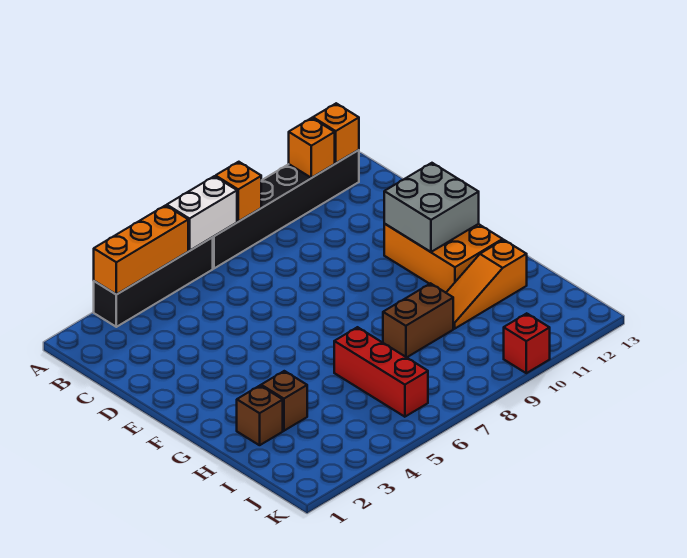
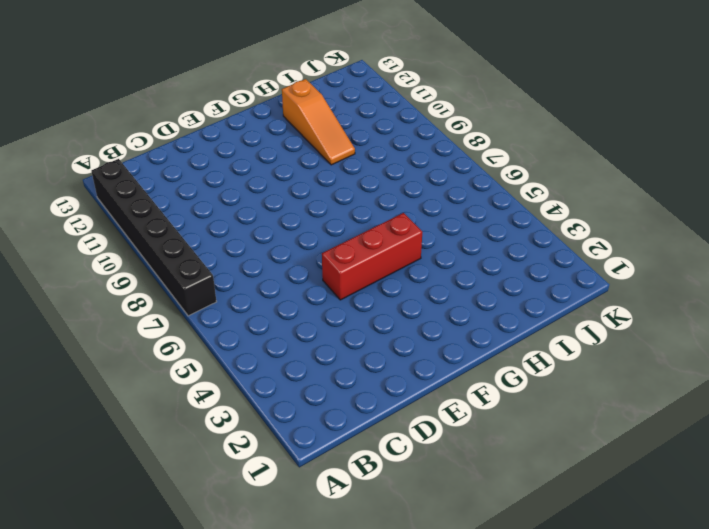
red brick E5:G5 level 1 -> red brick H6:J6 level 1
none -> black brick A3:A6 level 1
none -> orange brick E11:G12 level 1
none -> brown brick H2 level 1

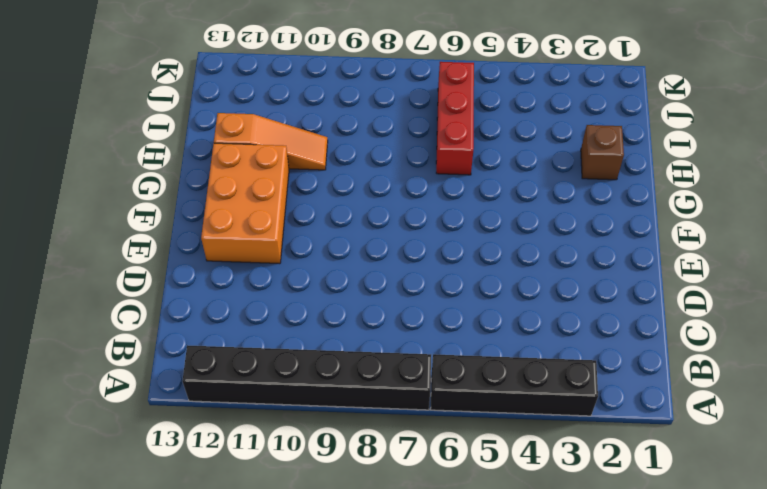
none -> brown brick H3 level 1
none -> brown brick H8:H9 level 1
none -> red brick K10 level 1

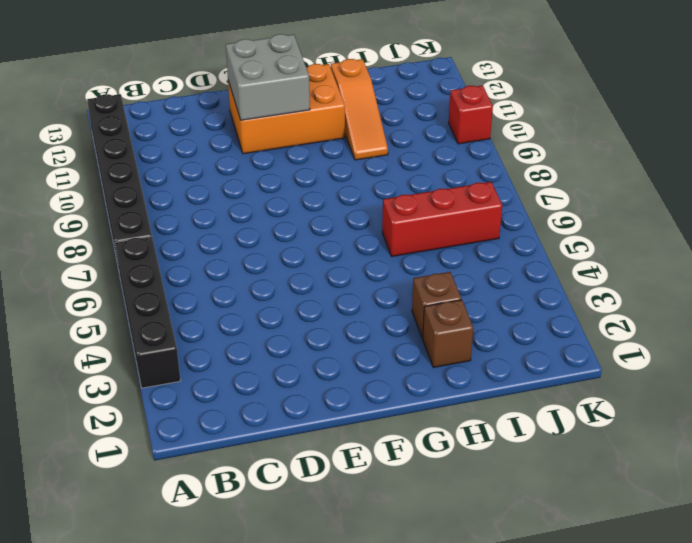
none -> brown brick H8:H9 level 1
none -> orange brick A3:A5 level 2
none -> white brick A6:A7 level 2

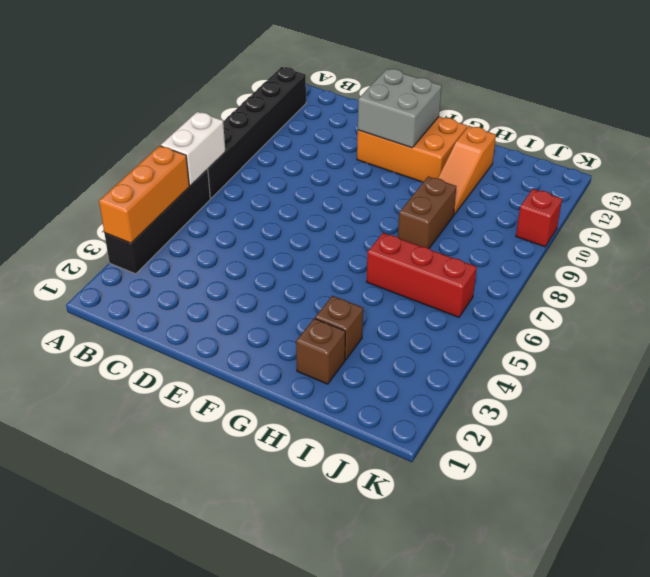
none -> orange brick A8 level 2
none -> orange brick A11 level 2
none -> orange brick A12 level 2

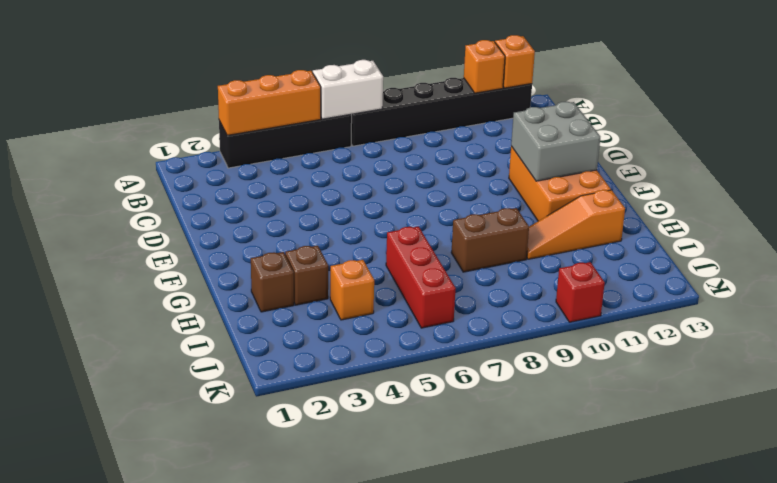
orange brick I4 level 1 -> orange brick A8 level 2

